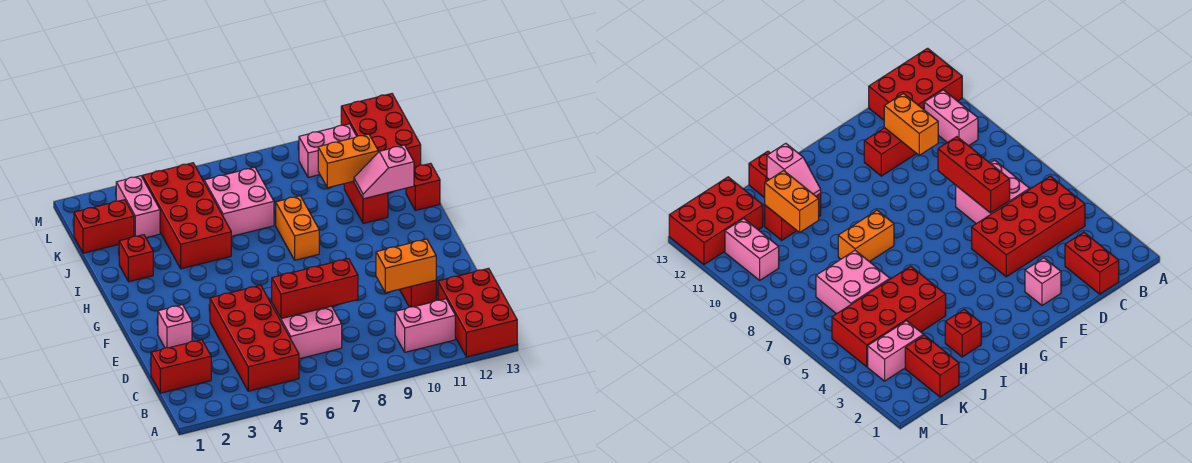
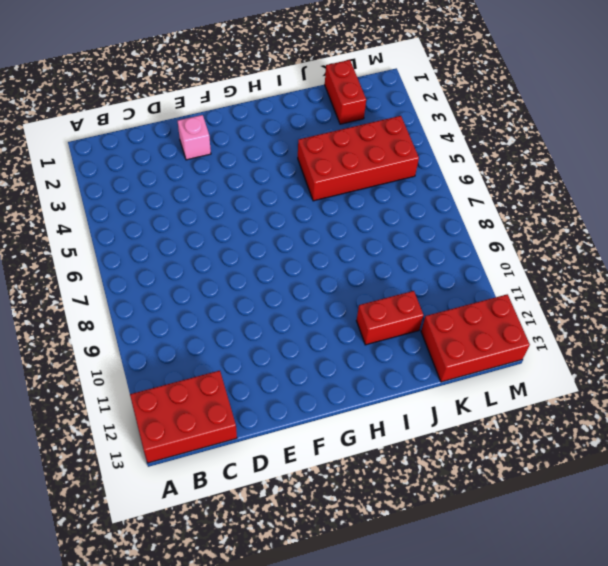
none -> red brick B4:E5 level 1
none -> pink brick B10:B11 level 1
none -> red brick C1:C2 level 1

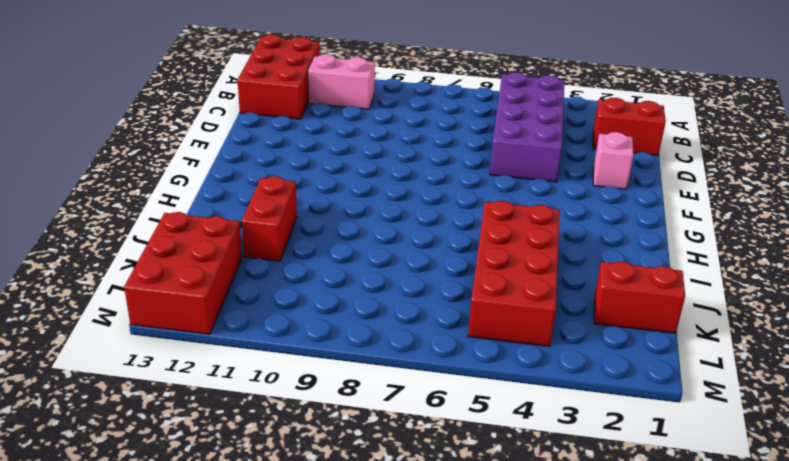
purple brick B4:E5 level 1 -> red brick B4:E5 level 1
none -> pink brick C6:D7 level 1
none -> red brick D11:E11 level 1
none -> orange brick H8:I8 level 1

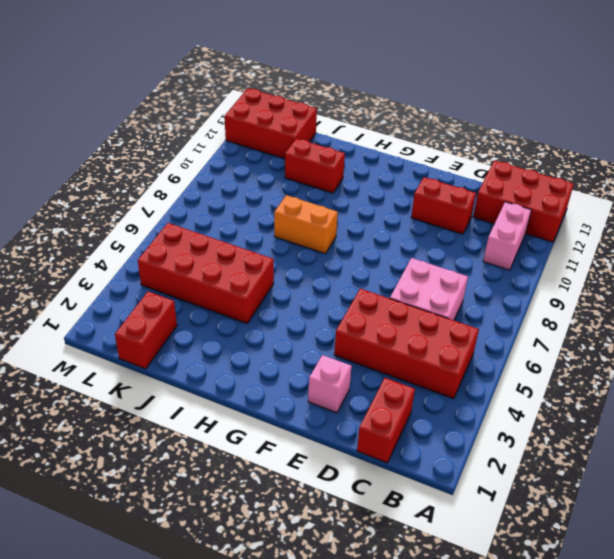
none -> red brick I2 level 1
none -> red brick I13 level 1
none -> pink brick J6:K7 level 1

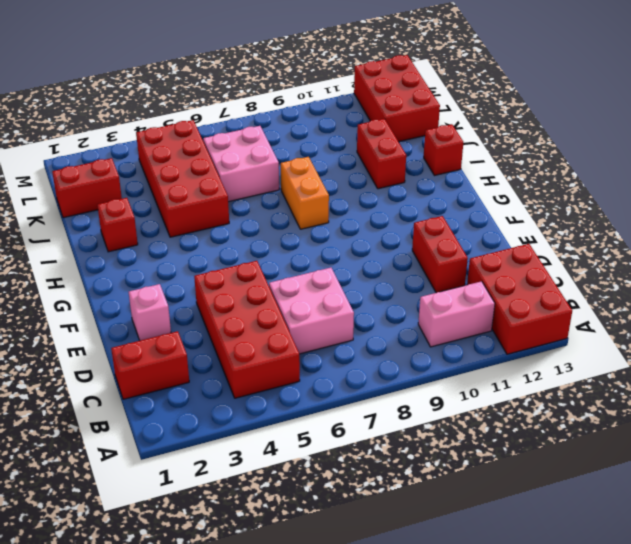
none -> pink brick K3:L3 level 1
none -> pink brick L10:L11 level 1
none -> red brick D6:D8 level 2

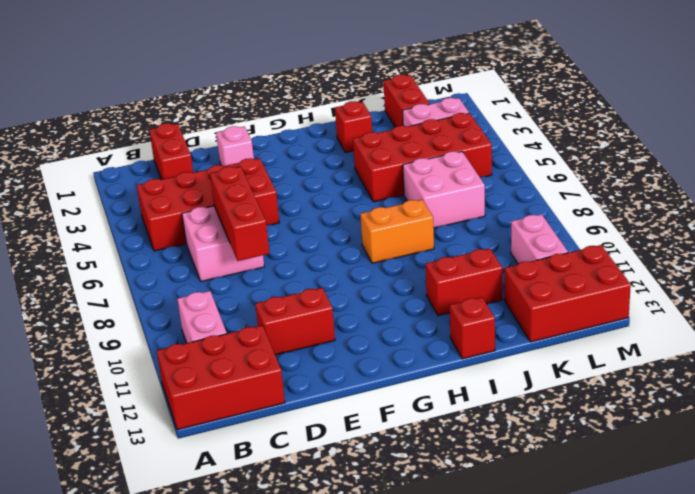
none -> orange brick D10:D11 level 2
none -> pink slope I11:I12 level 2 top 12
none -> orange brick J10:J11 level 2

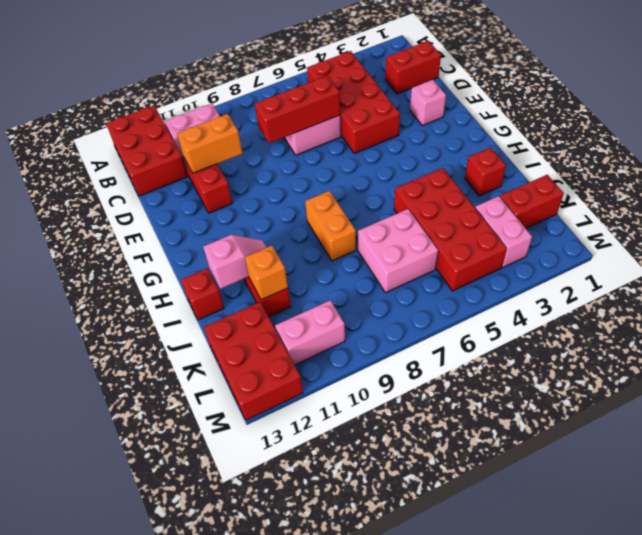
orange brick J11 level 2 -> orange brick J10:J11 level 2

